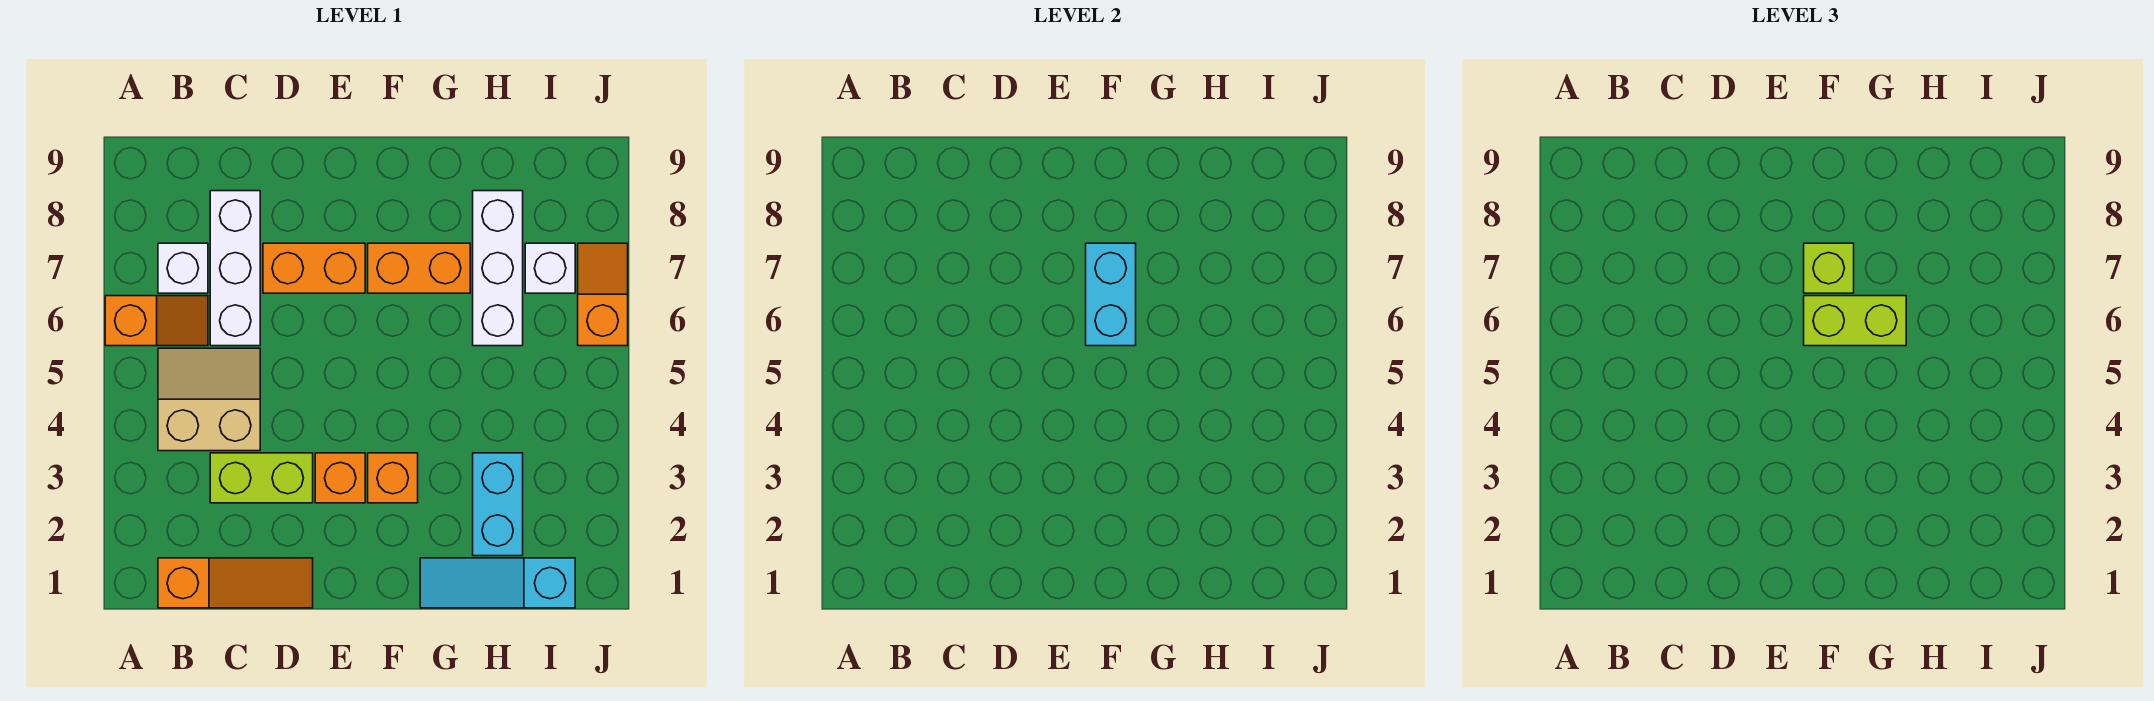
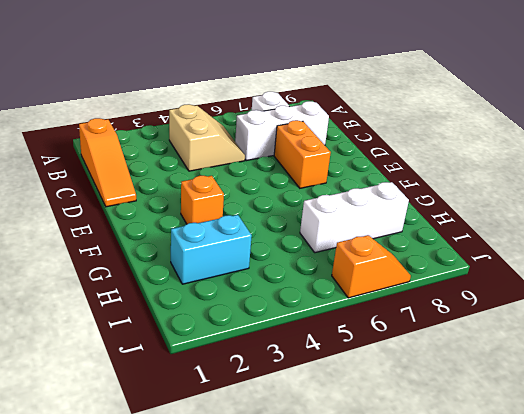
none -> orange slope A6:B6 level 1 top A
none -> lime brick C3:D3 level 1
none -> orange brick E3 level 1

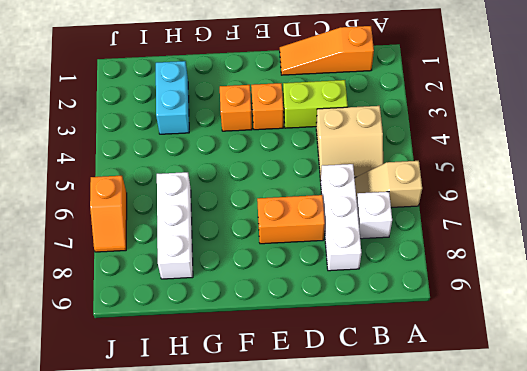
tan slope A6:B6 level 1 top A -> orange slope A6:B6 level 1 top A
none -> orange brick F7:G7 level 1
none -> cyan slope G1:I1 level 1 top I
none -> white brick I7 level 1

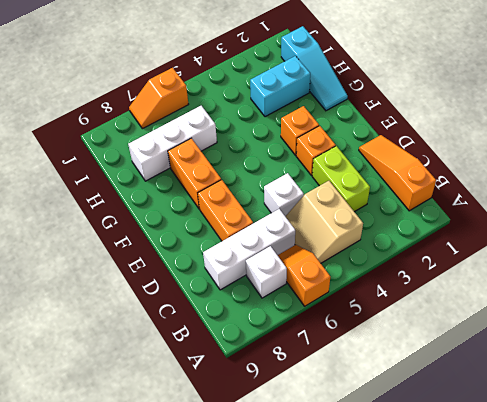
white brick D5 level 1 -> white brick I7 level 1
none -> cyan brick F6:F7 level 2
none -> lime brick F6:G6 level 3
none -> lime brick F7 level 3

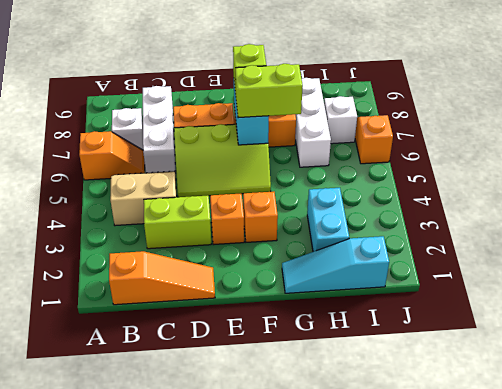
lime slope D5:F6 level 1 top 6 -> none

